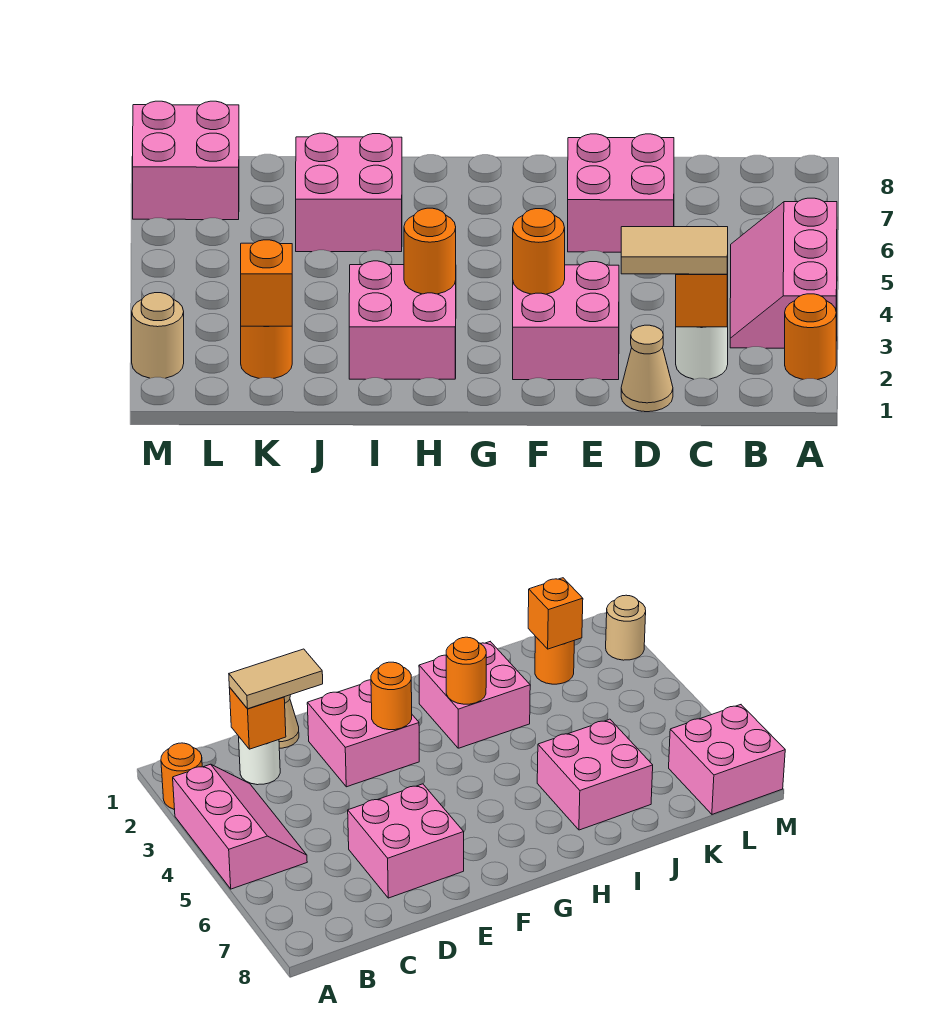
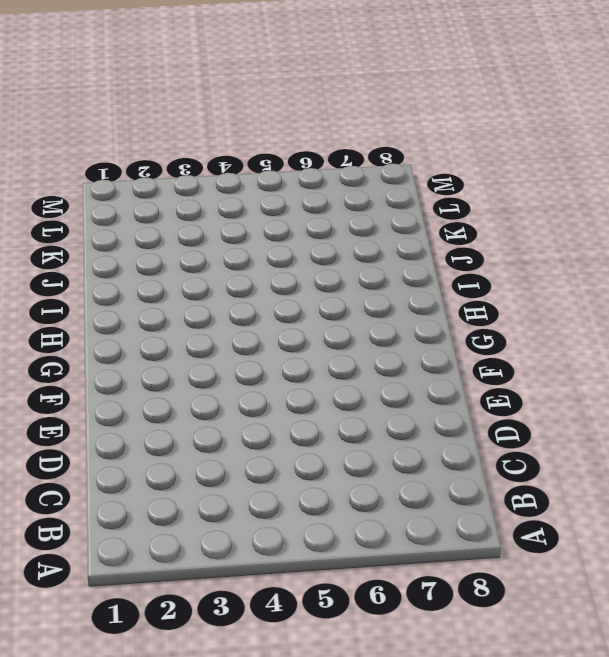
none -> orange round brick A2 level 1
none -> pink slope A3:B5 level 1 top A
none -> white round brick C2 level 1

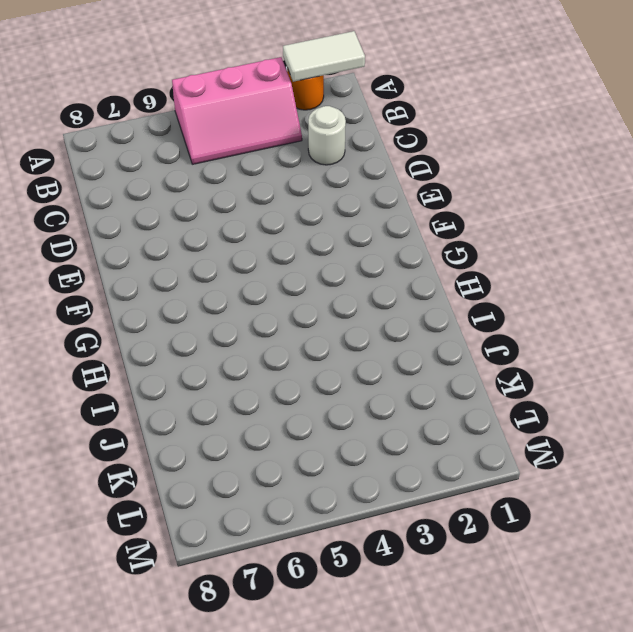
white tile A1:A2 level 2 -> none
none -> tan cone D1 level 1
none -> pink brick D6:E7 level 1
none -> pink brick E2:F3 level 1

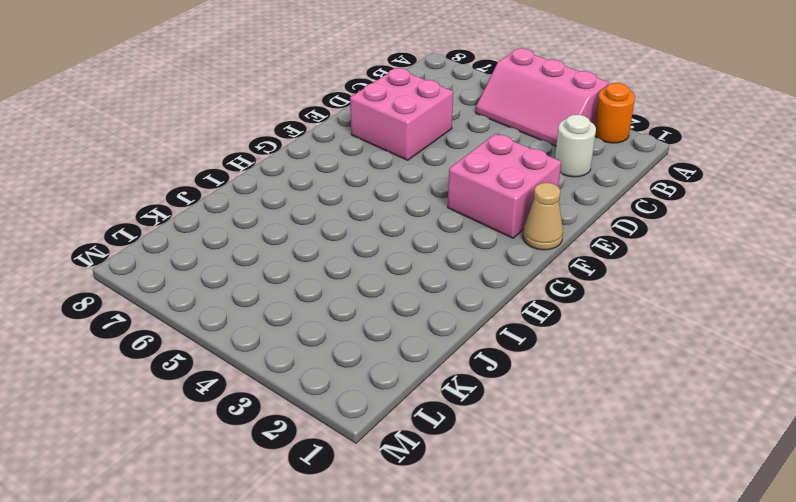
tan cone F1 level 1 -> tan cone D1 level 1
none -> pink brick H2:I3 level 1
none -> pink brick I6:J7 level 1
none -> orange round brick K2 level 1

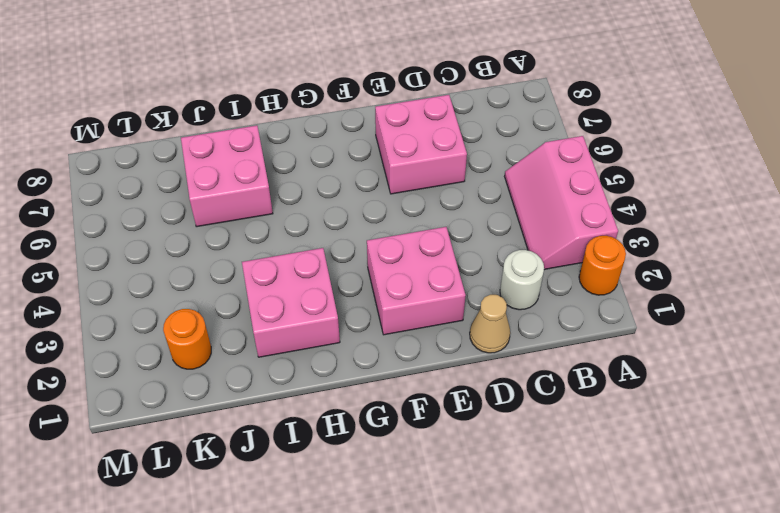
none -> pink brick L7:M8 level 1
none -> tan round brick M2 level 1
none -> orange brick C2 level 2

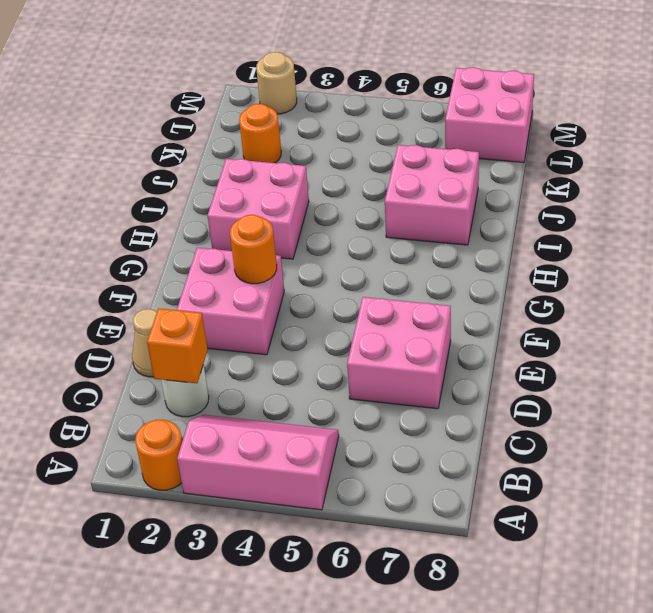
none -> orange round brick H3 level 2
none -> orange brick K2 level 2
none -> tan tile C2:D2 level 3

